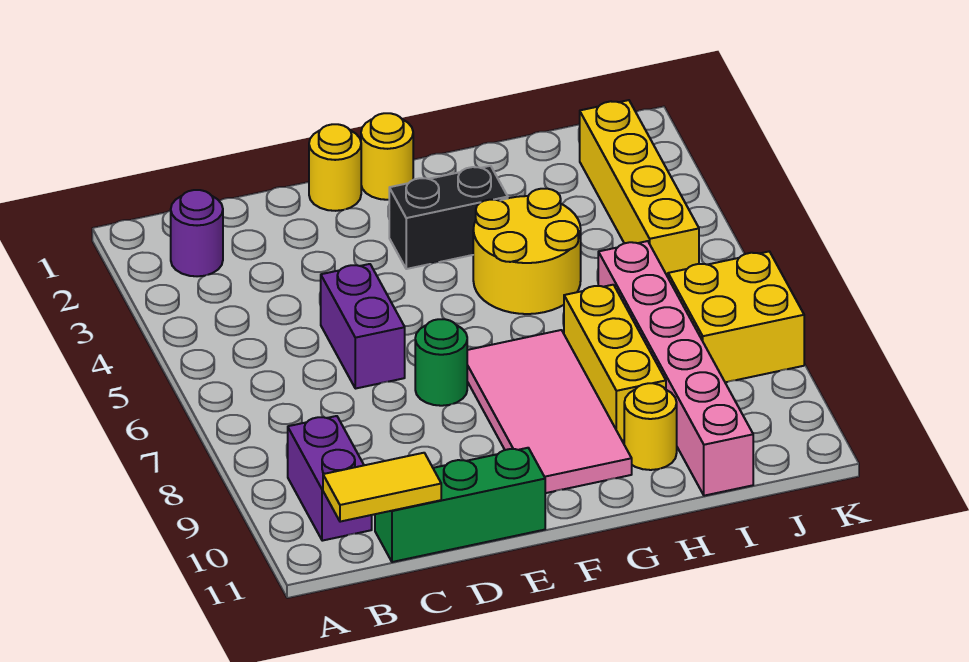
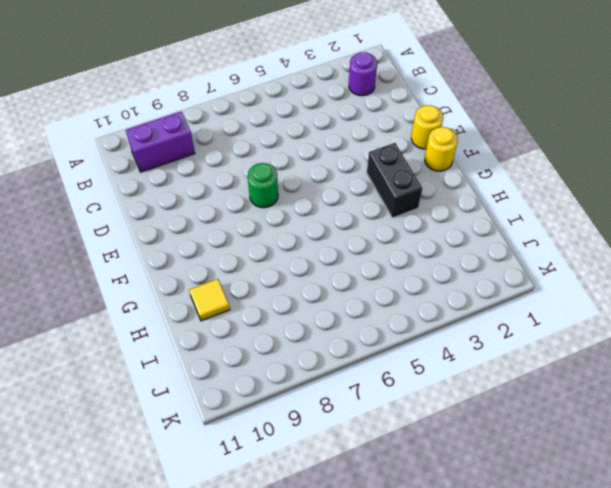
yellow tile H10 level 1 -> yellow round brick H10 level 1
none -> green brick C11:E11 level 1
none -> purple brick D5:D6 level 1
none -> pink tile F7:G10 level 1

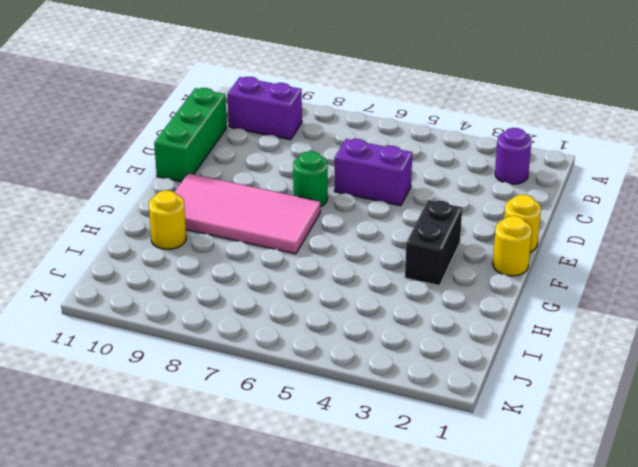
none -> yellow round brick G4:H5 level 1
none -> yellow brick H7:H9 level 1
none -> pink brick I6:I11 level 1

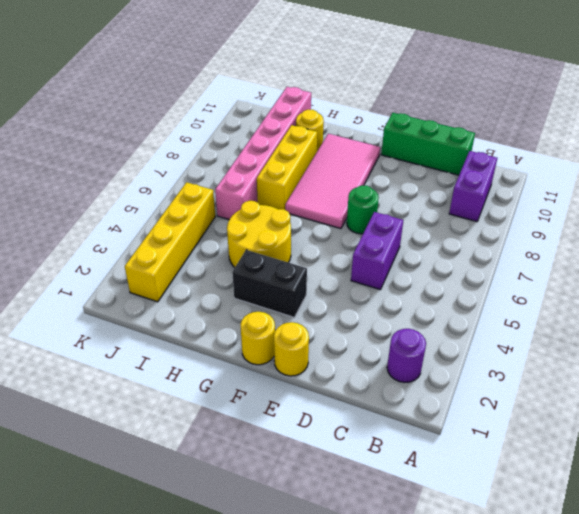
none -> yellow brick J7:K8 level 1
none -> yellow tile B11:C11 level 2

